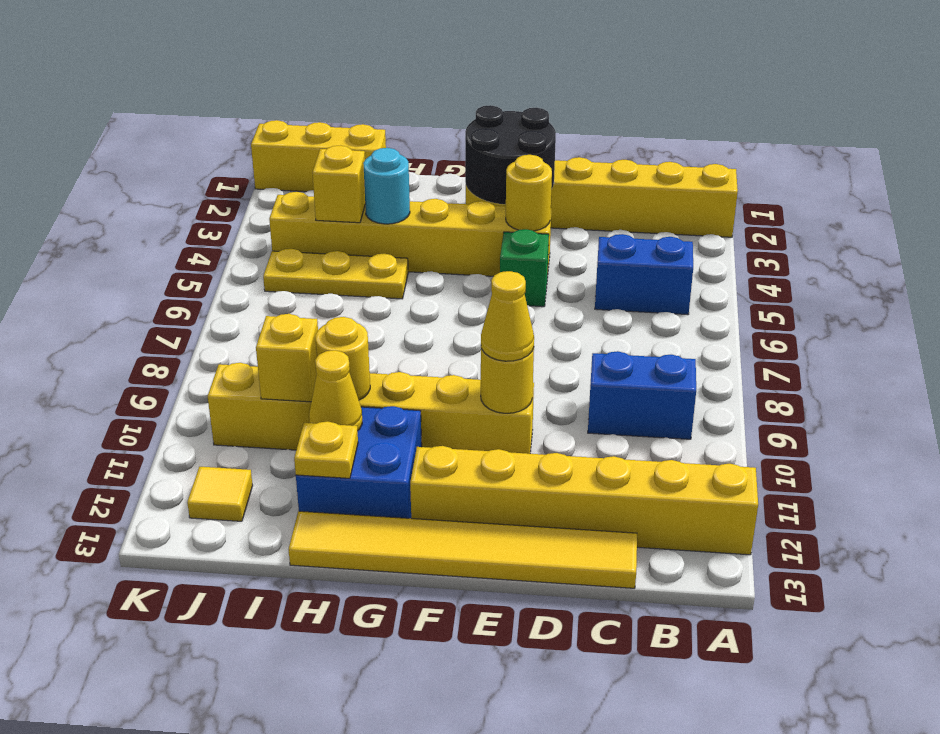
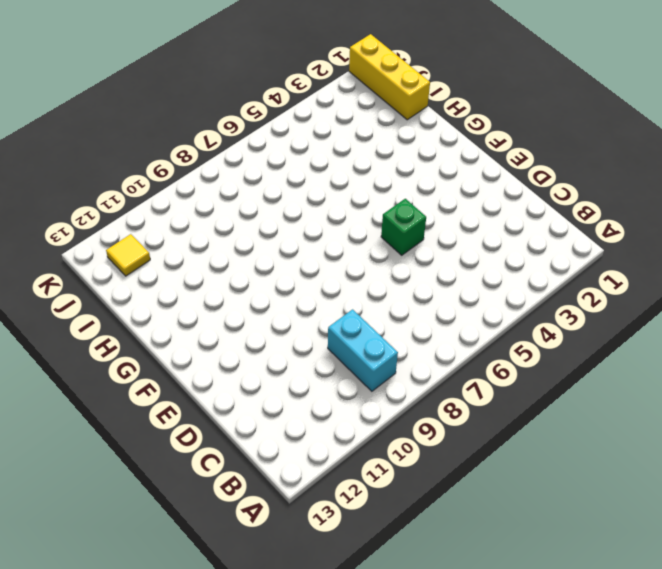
cyan brick B9:C9 level 1 -> blue brick B9:C9 level 1
none -> yellow brick A2:F2 level 1
none -> yellow brick A12:F12 level 1
none -> blue brick B5:C5 level 1

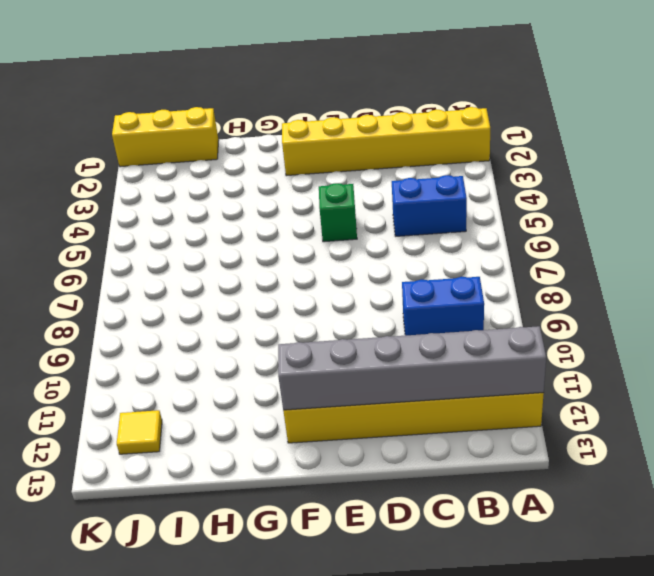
grey brick A12:F12 level 2 -> none
none -> yellow tile C13:H13 level 1
none -> yellow brick E4:J4 level 1
none -> yellow brick E10:J10 level 1

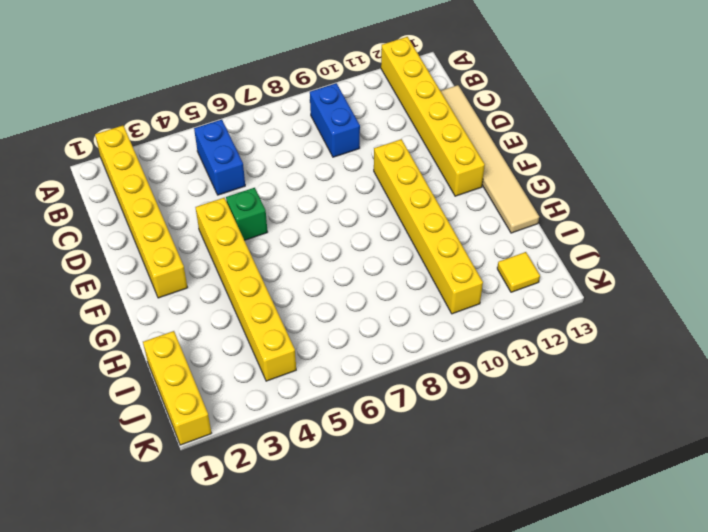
tan tile C13:H13 level 1 -> yellow tile C13:H13 level 1
none -> blue brick G11:H12 level 1
none -> yellow plate H5:J5 level 1
none -> black round brick E2:F3 level 2

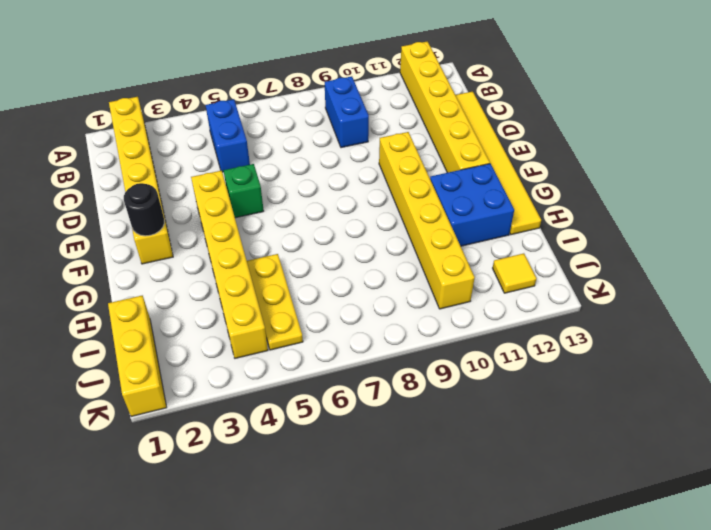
black round brick F2 level 2 -> black round brick E2:F3 level 2
none -> yellow round brick E4 level 2
none -> yellow round brick E10 level 2
none -> cyan round brick H4 level 2

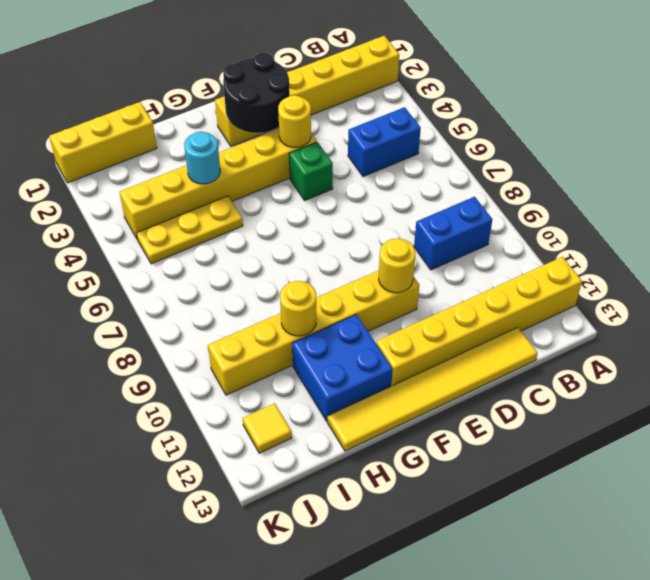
none -> yellow cone H11 level 2
none -> yellow plate H12 level 2
none -> yellow brick I4 level 2

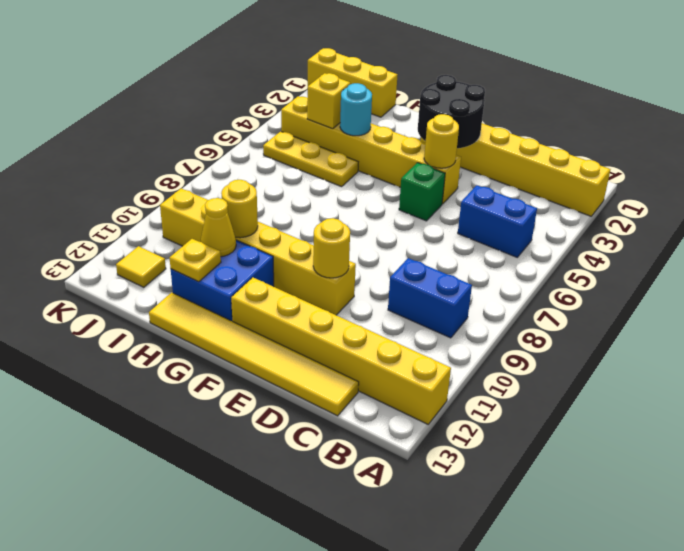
none -> yellow brick I10 level 2
none -> yellow cone E10 level 3

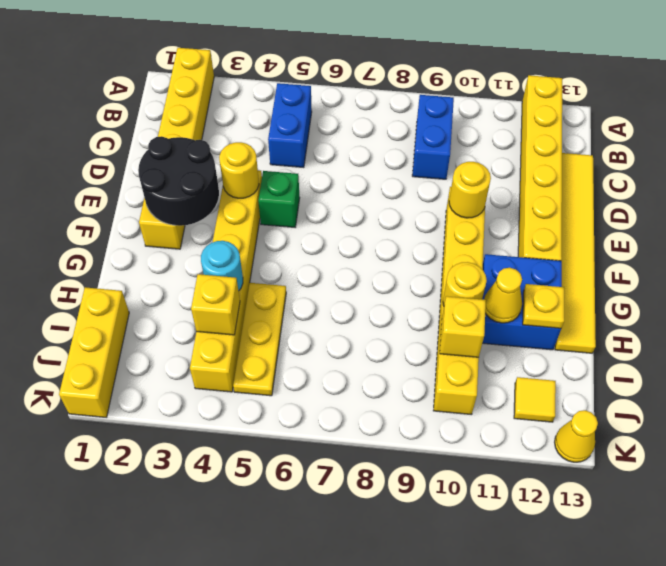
yellow cone K13 level 1 -> yellow cone E10 level 3

